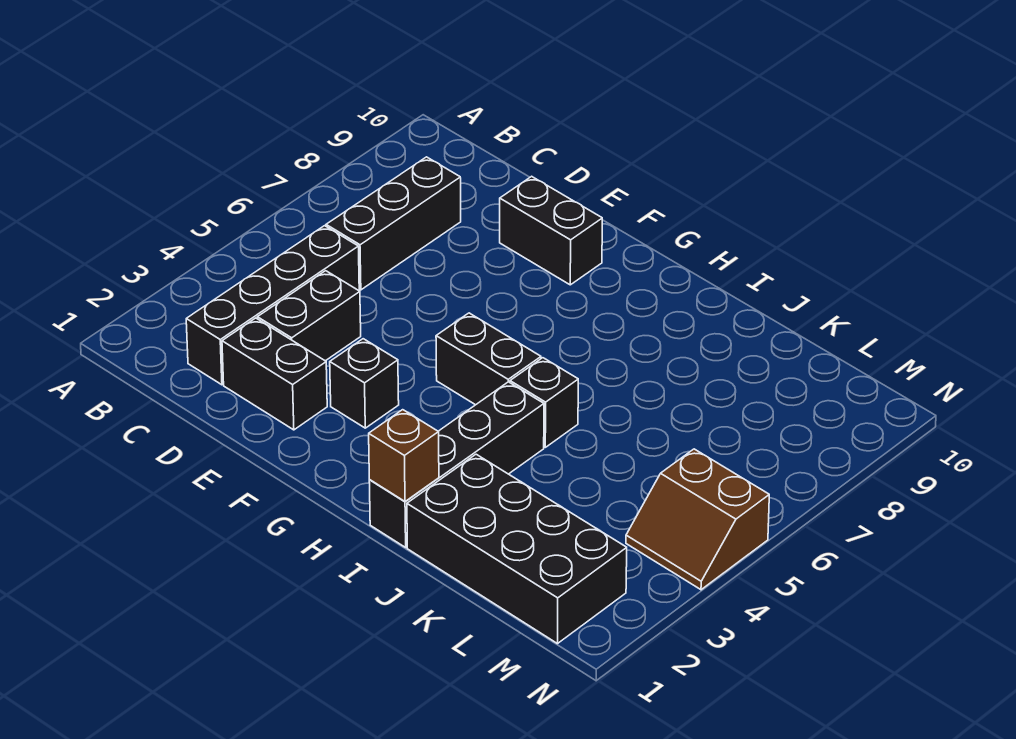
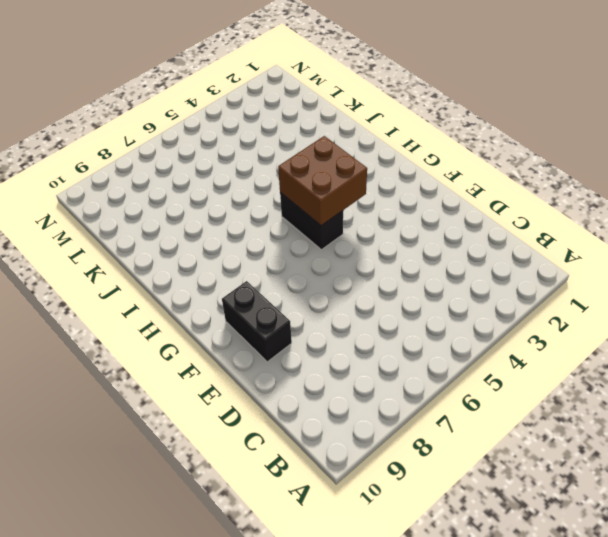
brown brick G4:H5 level 2 -> none
none -> black brick C2:C5 level 1
none -> black brick C6:C8 level 1
none -> black brick D2:E2 level 1

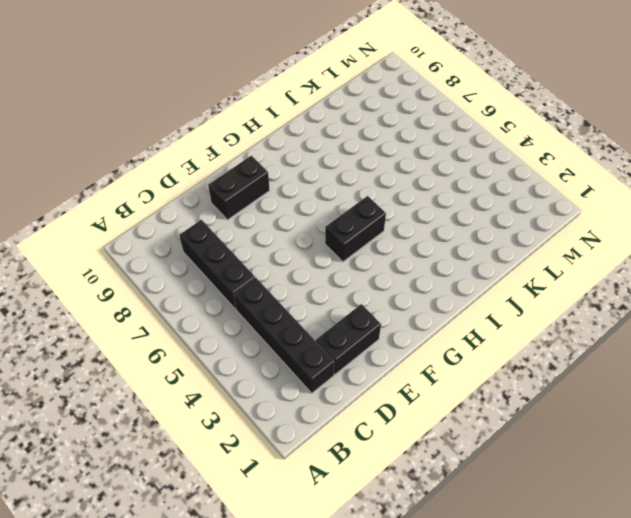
none -> black brick D3:D4 level 1
none -> black brick F3 level 1
none -> black brick I1:I4 level 1

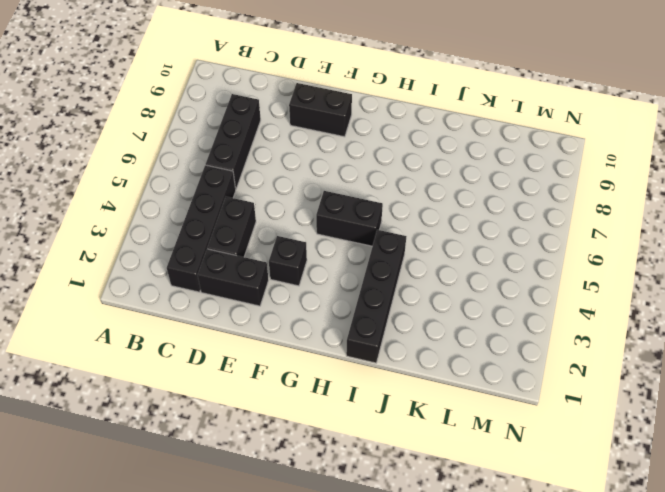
none -> black brick I5 level 1
none -> black brick J1:M2 level 1
none -> brown slope M4:N5 level 1 top 5

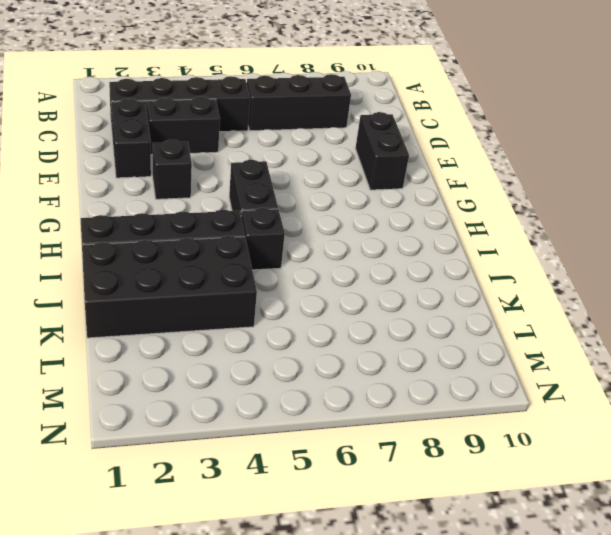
black brick J1:K4 level 1 -> black brick J1:M2 level 1
none -> brown slope M4:N5 level 1 top 5
none -> brown brick I1 level 2

